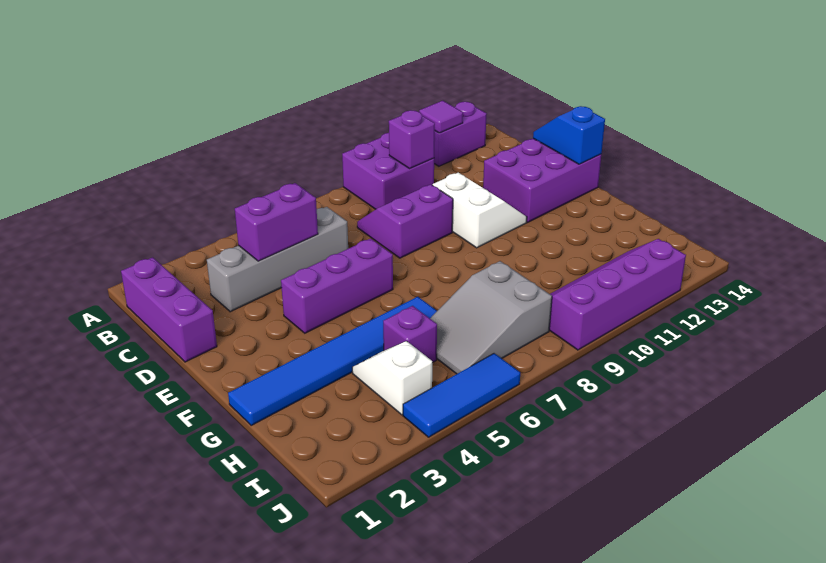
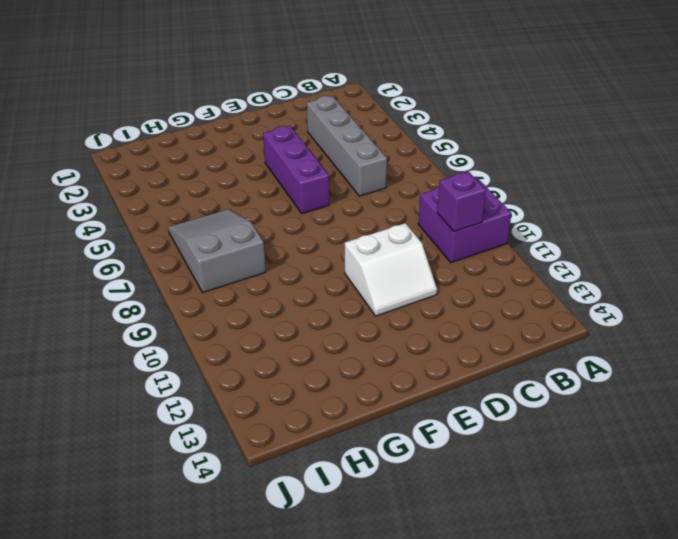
none -> purple brick A12:A13 level 1
none -> purple brick B1:D1 level 1
none -> purple slope C8:D9 level 1 top D

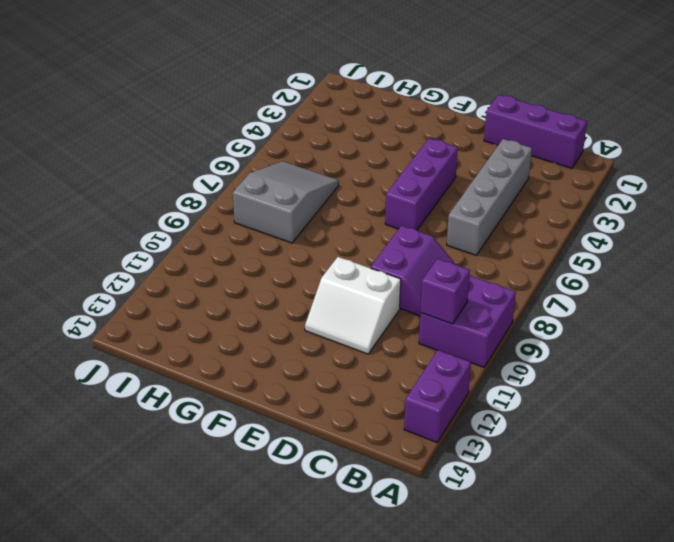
none -> purple brick D12:E14 level 1
none -> blue tile G1:G6 level 1
none -> white slope H4:I4 level 1 top I

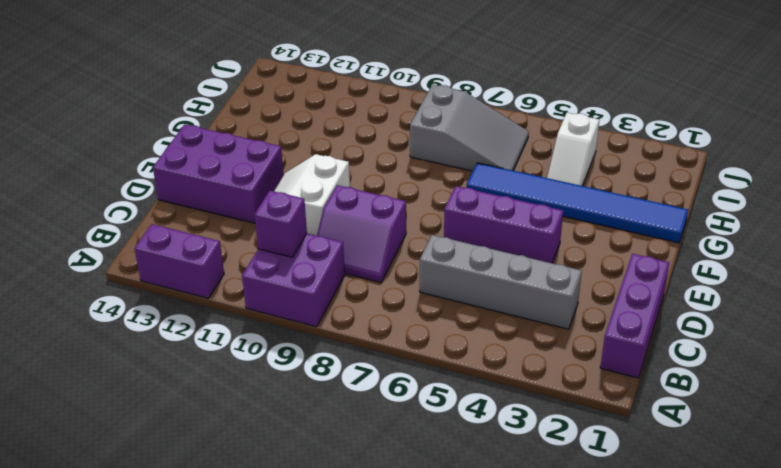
none -> purple brick H5 level 1
none -> purple slope I9:J12 level 1 top J
none -> blue tile J4:J6 level 1

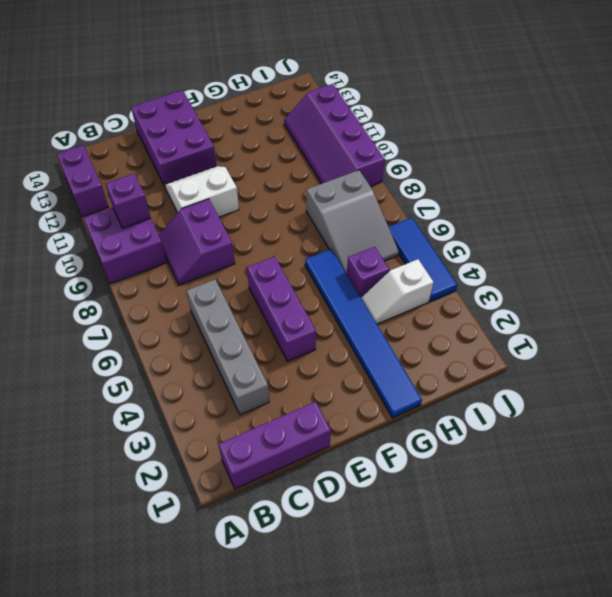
none -> purple tile A12 level 2
none -> purple brick C4:C5 level 2
none -> blue slope D14:E14 level 2 top E

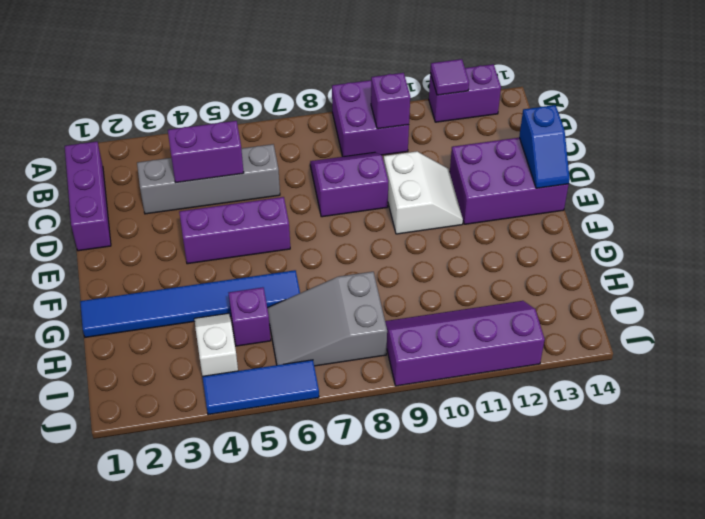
blue slope D14:E14 level 2 top D -> blue slope D14:E14 level 2 top E

